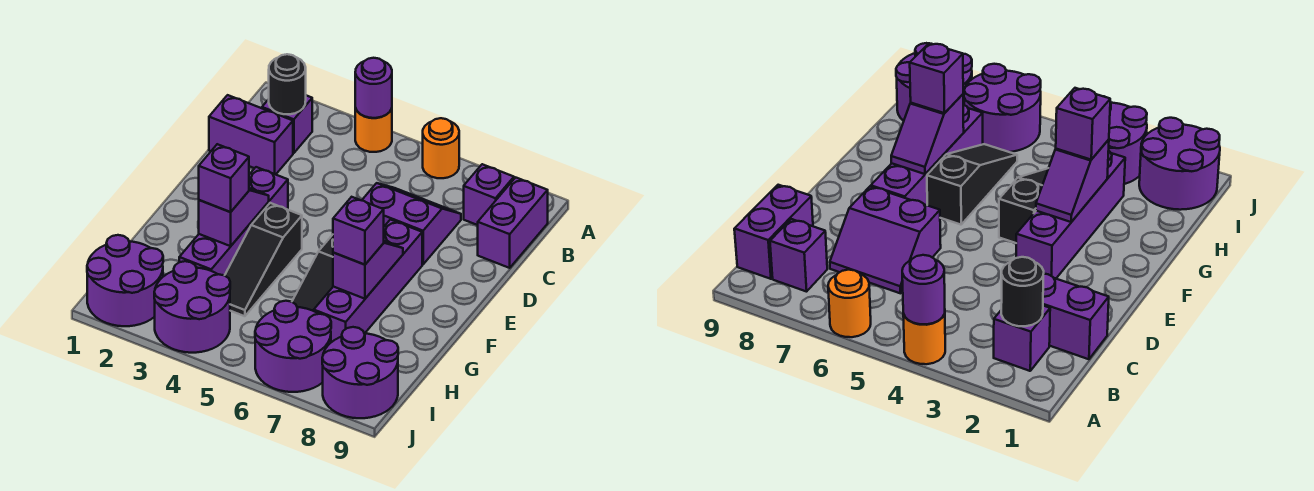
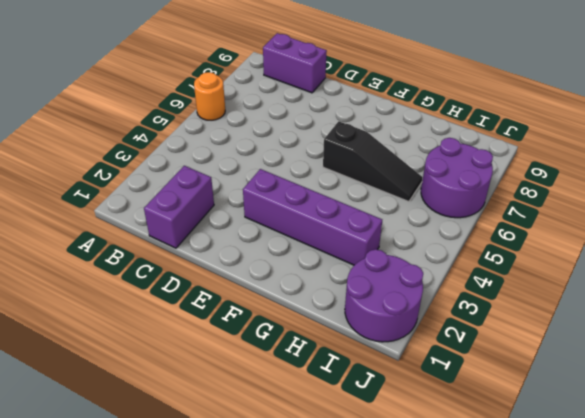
none -> orange round brick A4 level 1
none -> purple brick B2 level 1
none -> purple brick B8 level 1

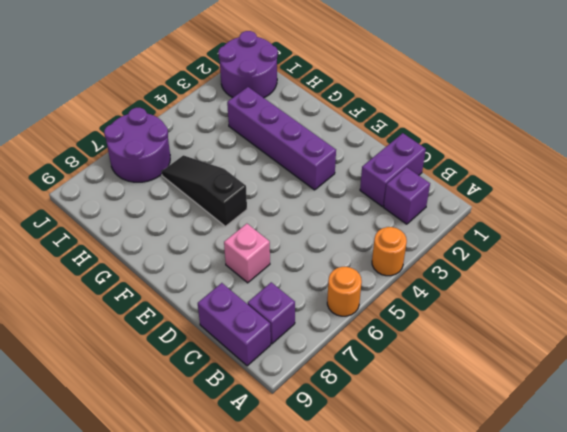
pink brick D7 level 1 -> purple slope C6:D7 level 1 top D
none -> purple brick E7:H7 level 1
none -> black slope F4:H4 level 1 top F
none -> purple round brick I3:J4 level 1

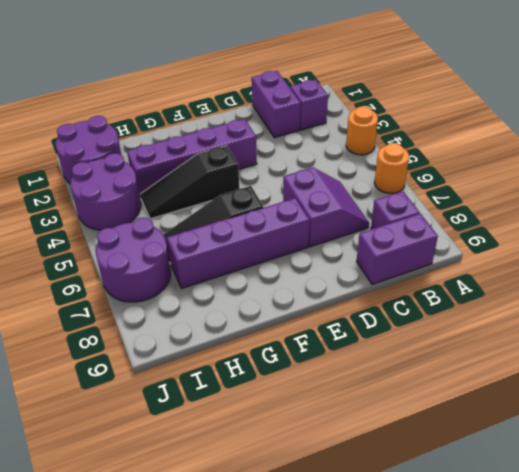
none -> purple round brick I8:J9 level 1
none -> purple round brick A4 level 2
none -> black round brick B2 level 2

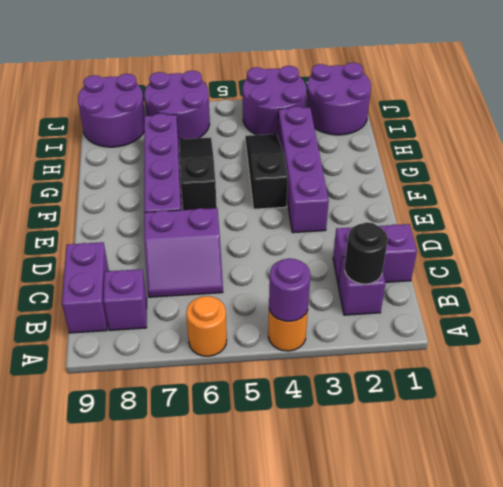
none -> purple slope F3:G3 level 2 top G
none -> purple slope F7:G7 level 2 top G
none -> purple brick G3 level 3

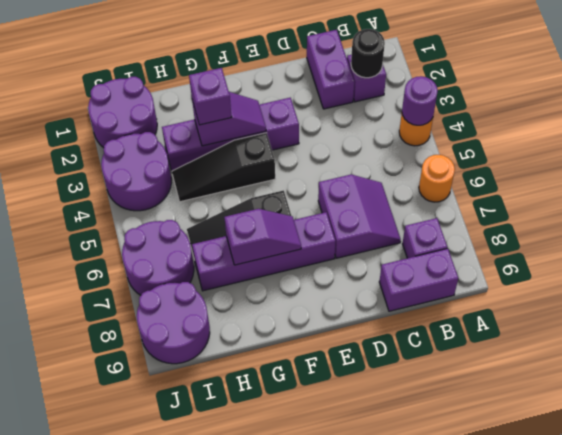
none -> purple brick G7 level 3

